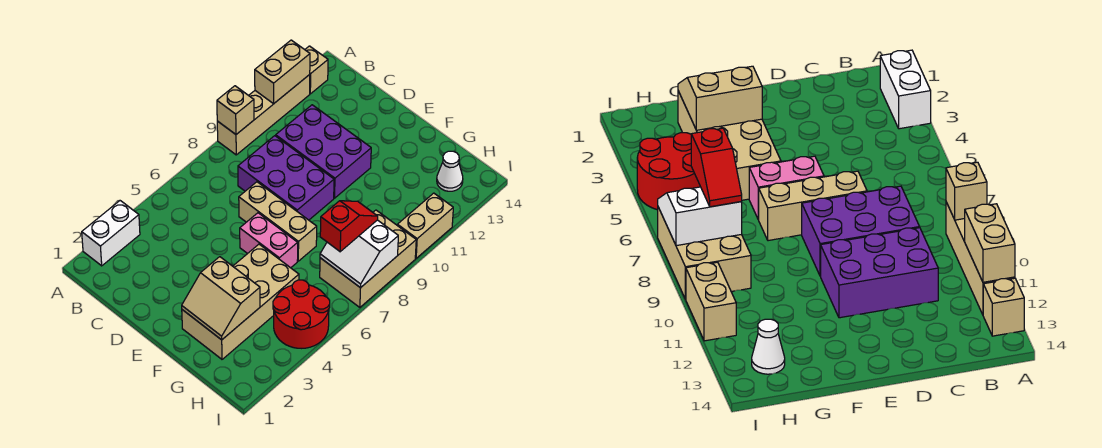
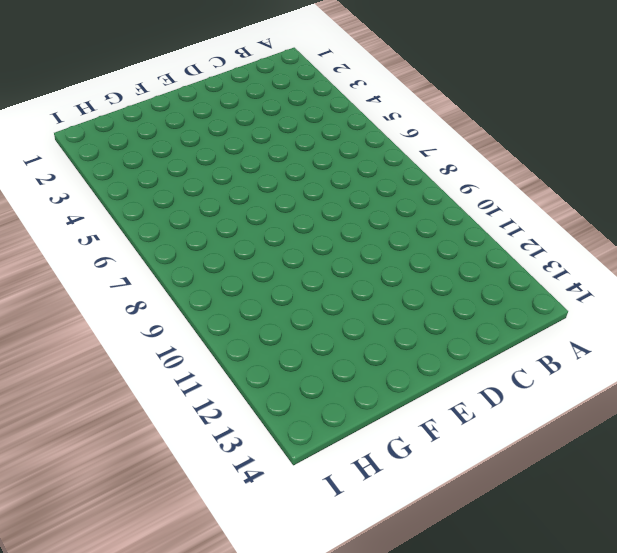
none -> white brick A2:A3 level 1
none -> tan brick A9:A12 level 1
none -> tan brick A13 level 1

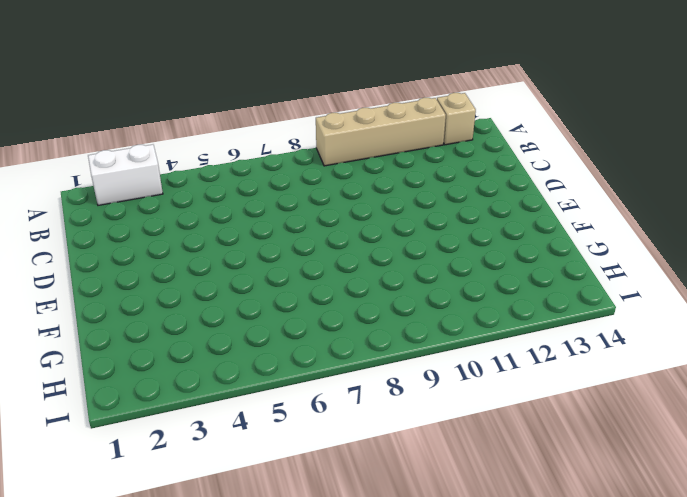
none -> purple brick C8:E9 level 1
none -> purple brick C10:E11 level 1
none -> tan brick D7:F7 level 1

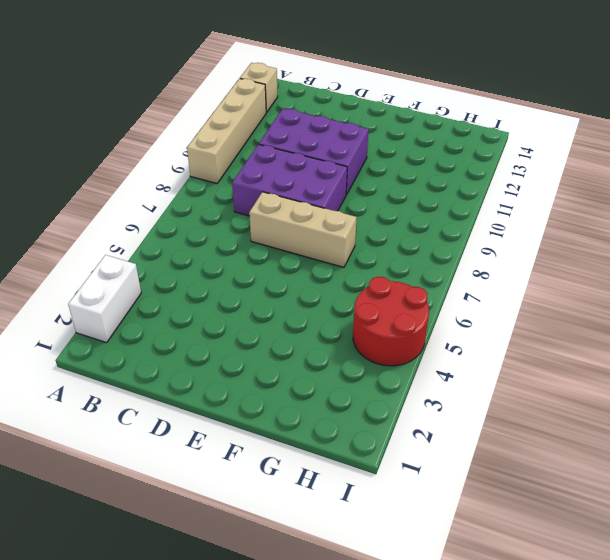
none -> pink brick E6:F6 level 1
none -> tan brick F2:G5 level 1
none -> tan brick H7:I9 level 1

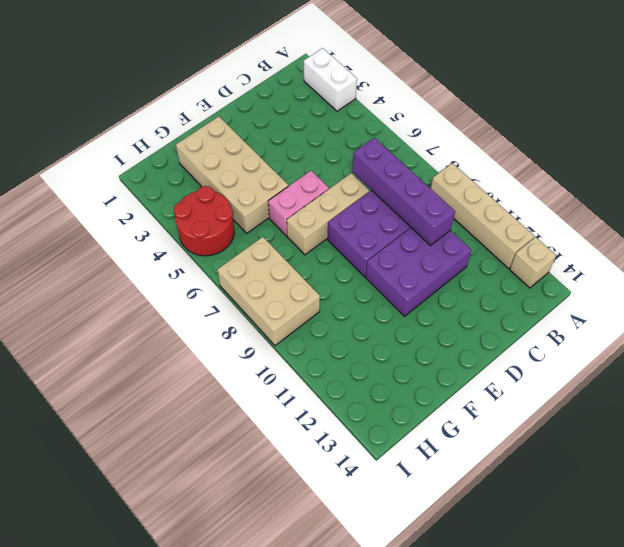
purple brick C7:C10 level 2 -> none
none -> white cone H13 level 1
none -> tan brick I10:I11 level 1
none -> tan brick A9 level 2

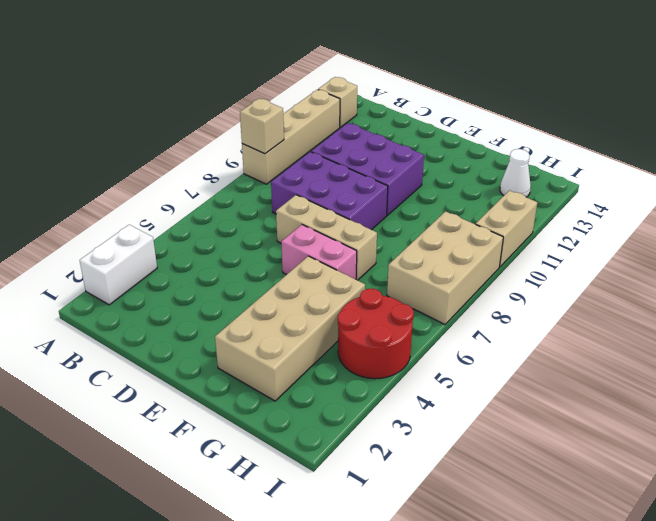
none -> tan brick A11:A12 level 2
none -> tan slope F2:G3 level 2 top 3
none -> white slope H7:I8 level 2 top 8

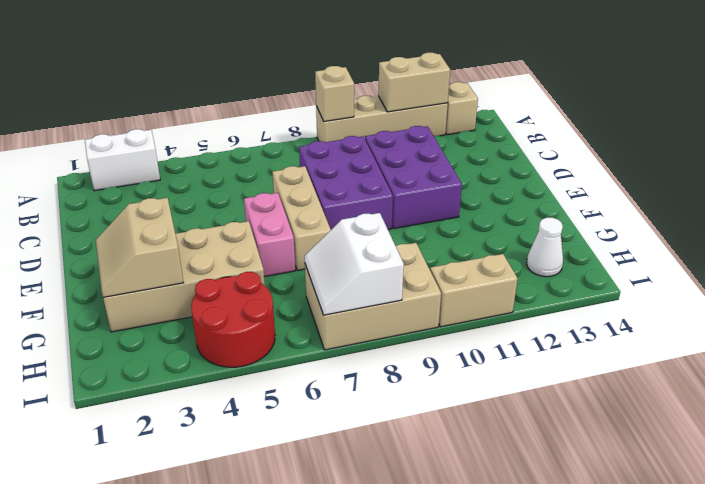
none -> red slope H7:H8 level 3 top 7

